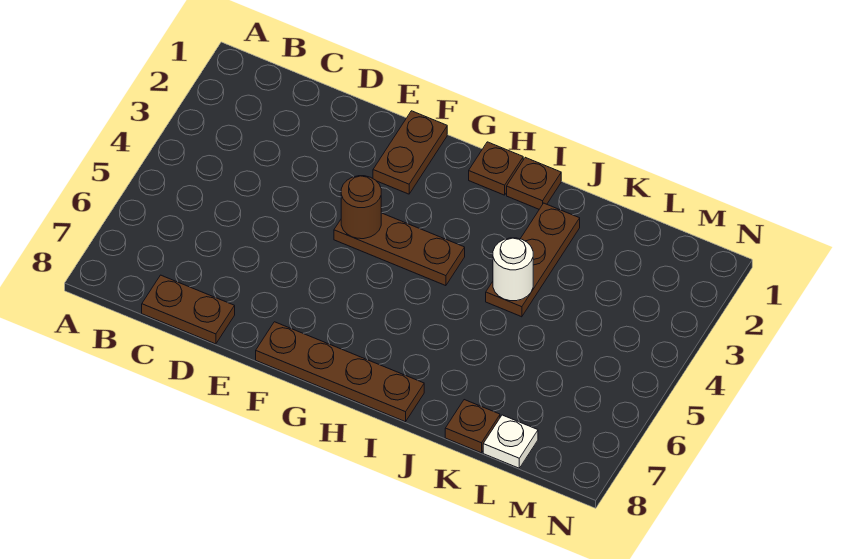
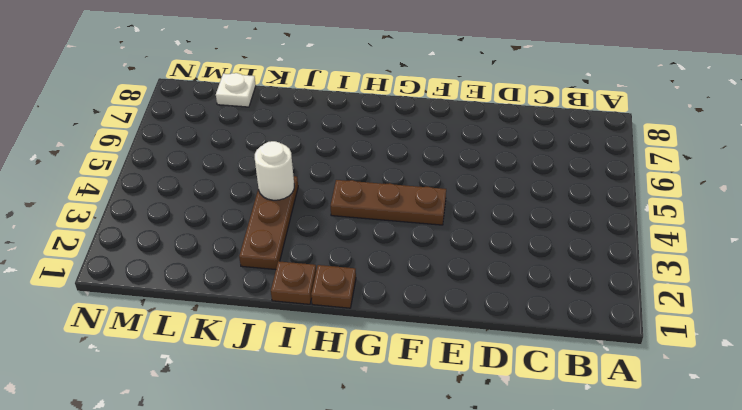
none -> brown plate C8:D8 level 1
none -> brown plate F1:F2 level 1

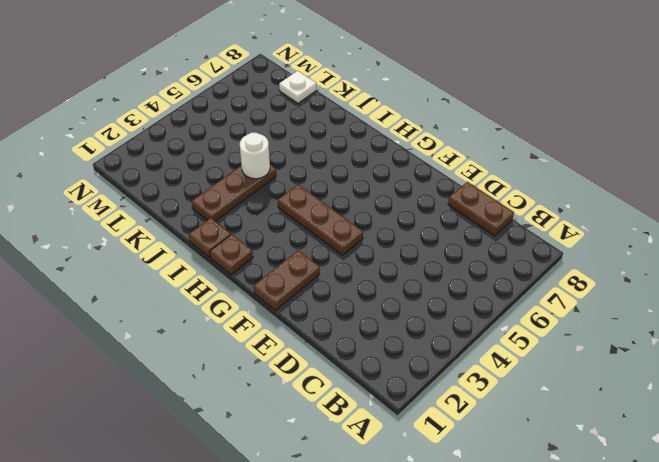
none -> brown plate F8:I8 level 1
none -> brown plate K8 level 1

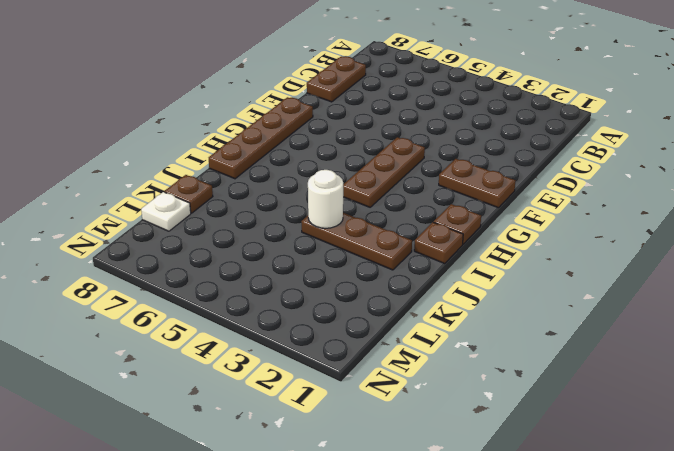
none -> brown round brick F4 level 2

